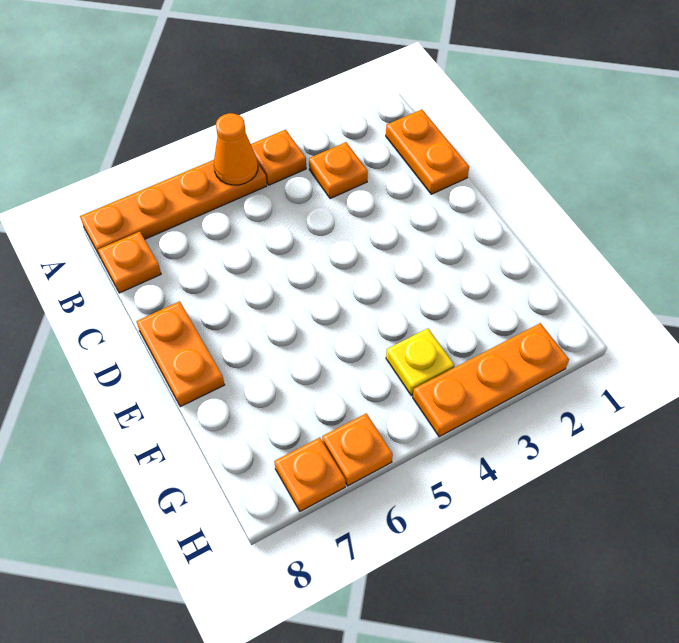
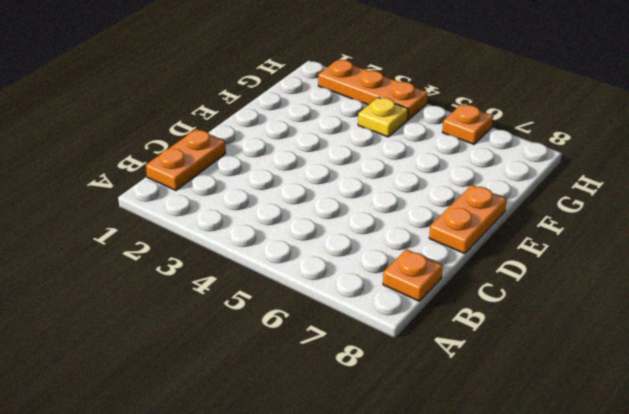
none -> orange plate A4 level 1
none -> orange plate A5:A8 level 1

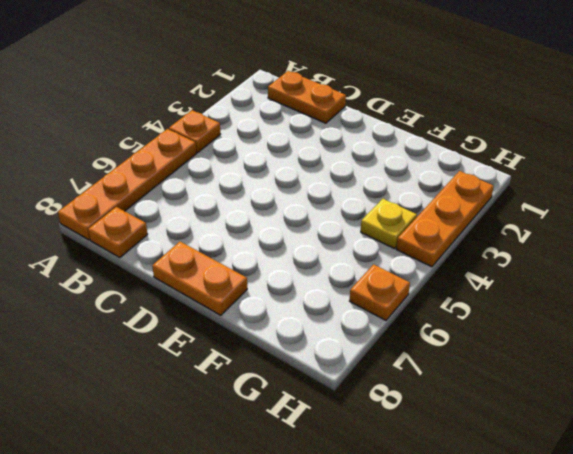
none -> orange plate B3 level 1
none -> orange plate H7 level 1

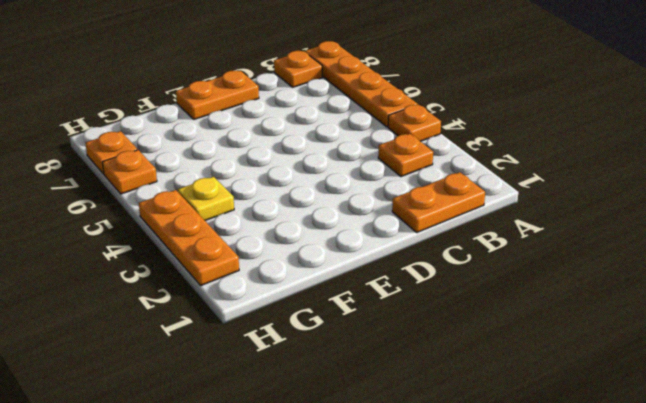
none -> orange cone A5 level 2

